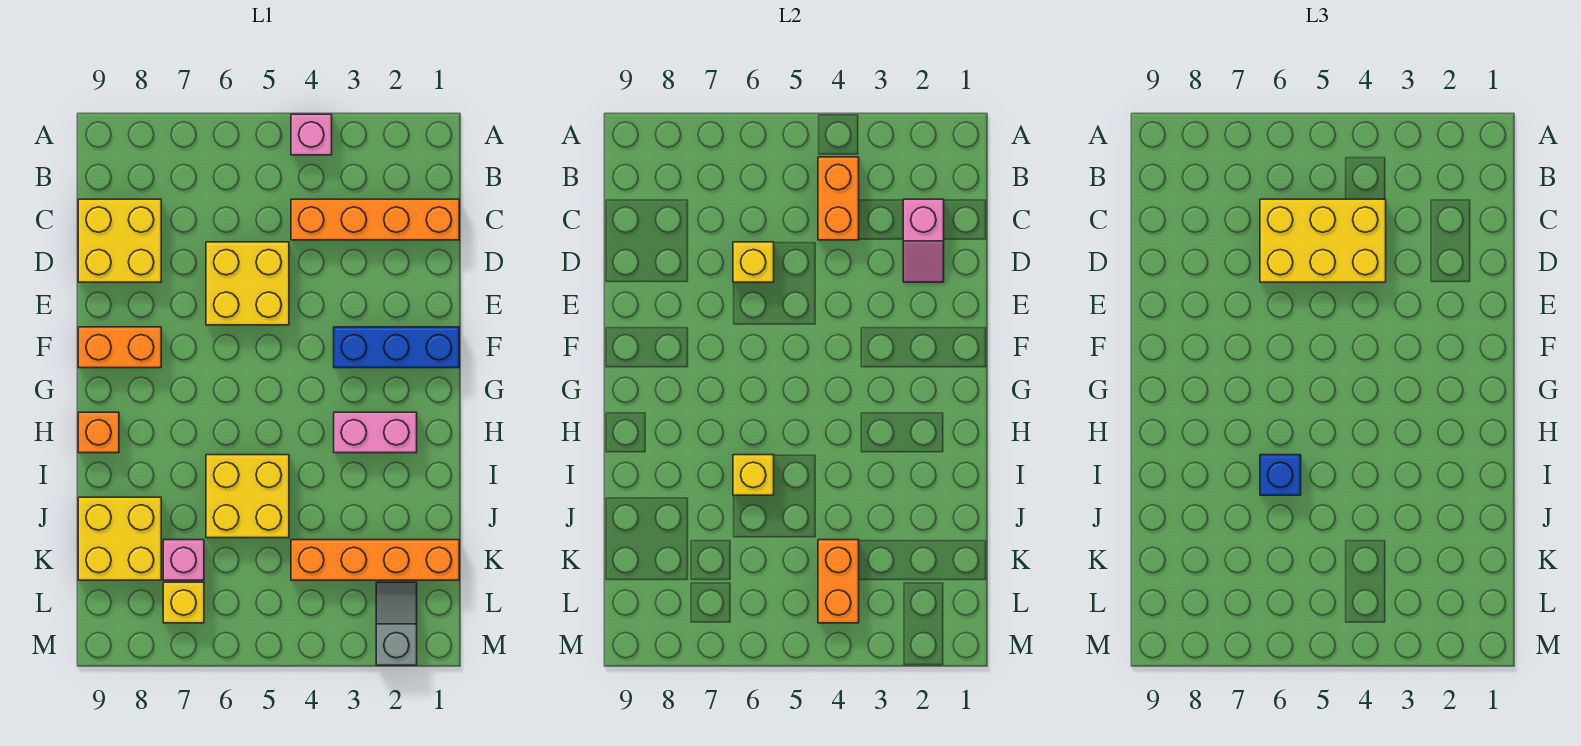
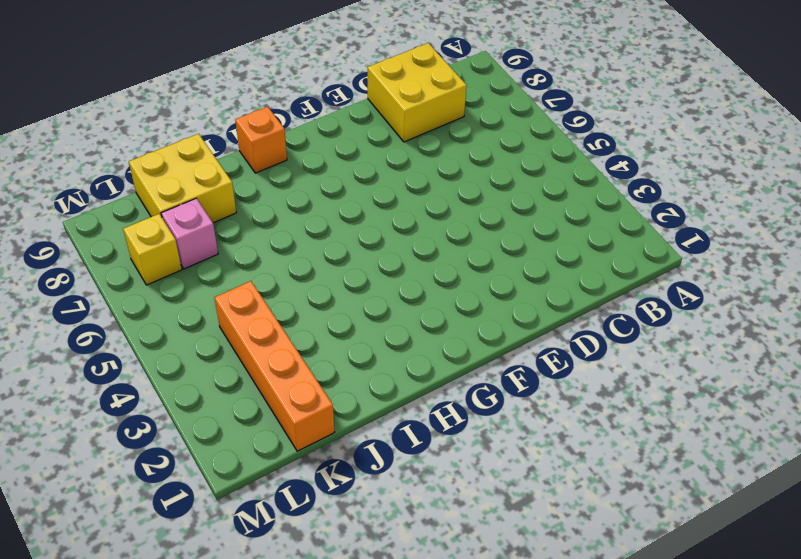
none -> pink brick A4 level 1
none -> orange brick C1:C4 level 1
none -> yellow brick D5:E6 level 1

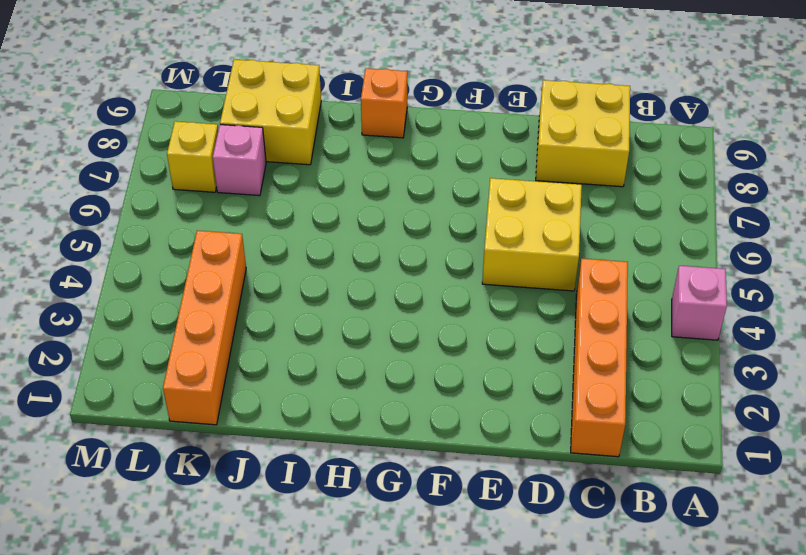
none -> blue brick F1:F3 level 1
none -> orange brick F8:F9 level 1
none -> pink brick H2:H3 level 1

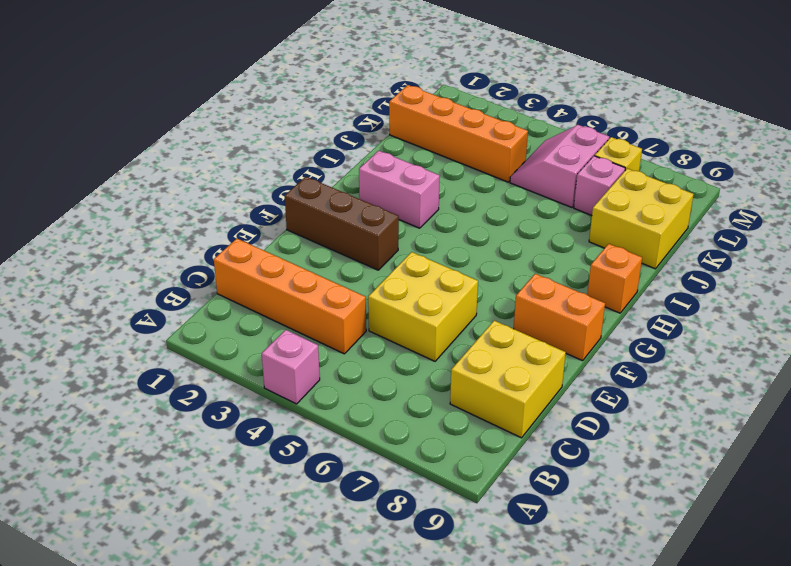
brown brick F1:F3 level 1 -> blue brick F1:F3 level 1
pink slope K5:L6 level 1 top 6 -> none
none -> yellow brick I5:J6 level 1
none -> grey slope L2:M2 level 1 top M
none -> orange brick B4:C4 level 2

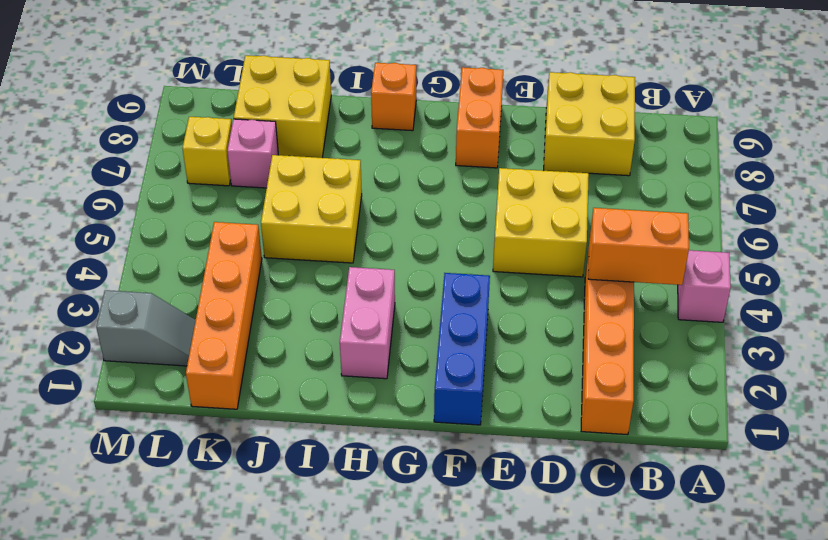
none -> pink slope C2:D2 level 2 top C
none -> yellow brick D6 level 2
none -> yellow brick I6 level 2

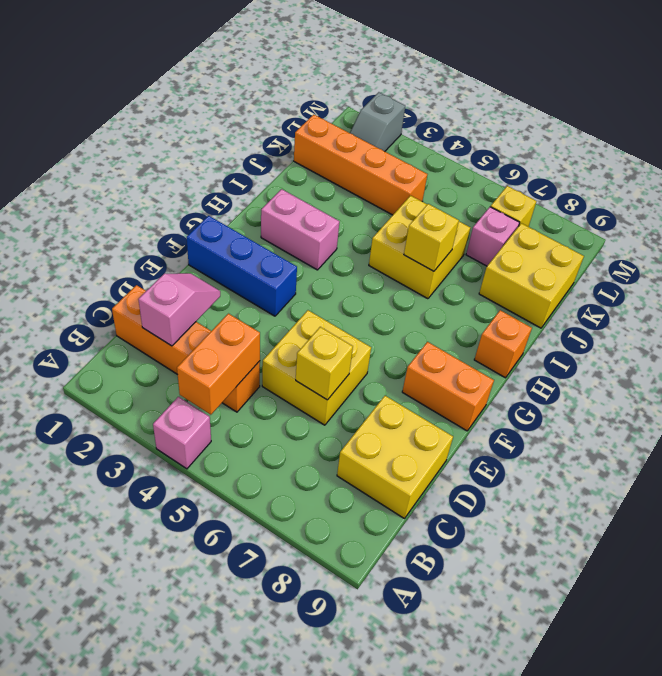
none -> orange brick K4:L4 level 2
none -> yellow brick C4:D6 level 3
none -> blue brick I6 level 3

